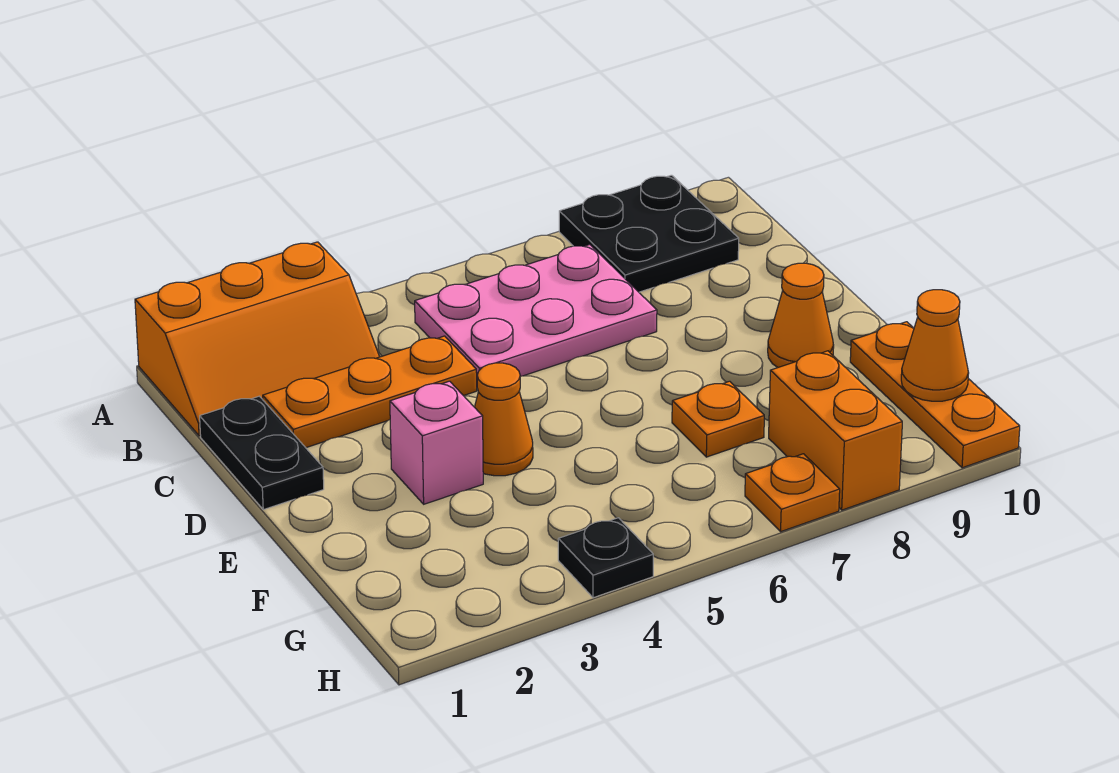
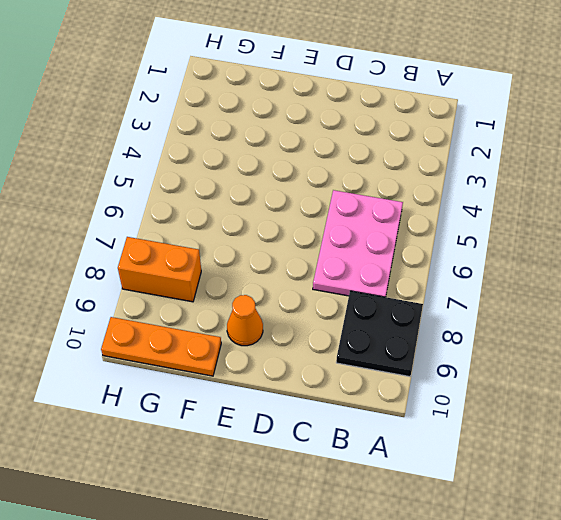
none -> orange slope A1:B3 level 1 top A
none -> black plate C1:D1 level 1
none -> orange plate C2:C4 level 1

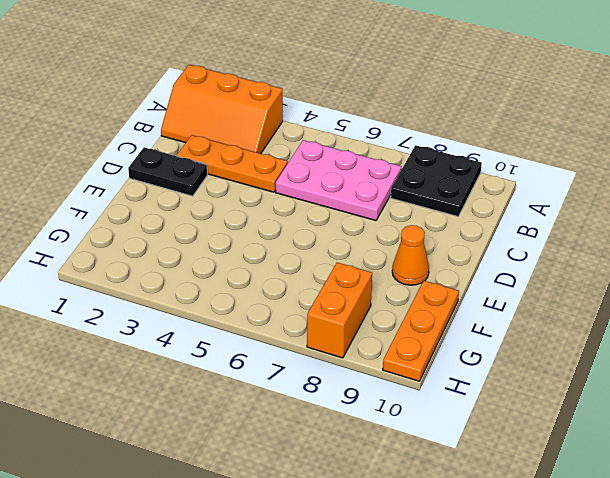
black plate D1:D2 level 1 -> black plate C1:D1 level 1
none -> pink brick E3 level 1
none -> orange cone E4 level 1
none -> orange plate F7 level 1

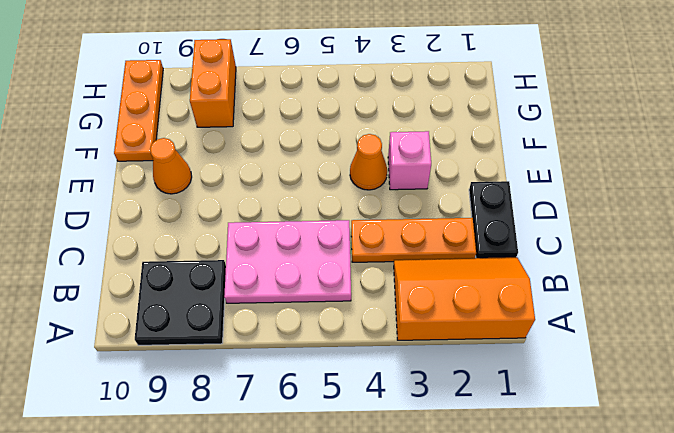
none -> orange plate F7 level 1
none -> black plate H4 level 1
none -> orange plate H7 level 1

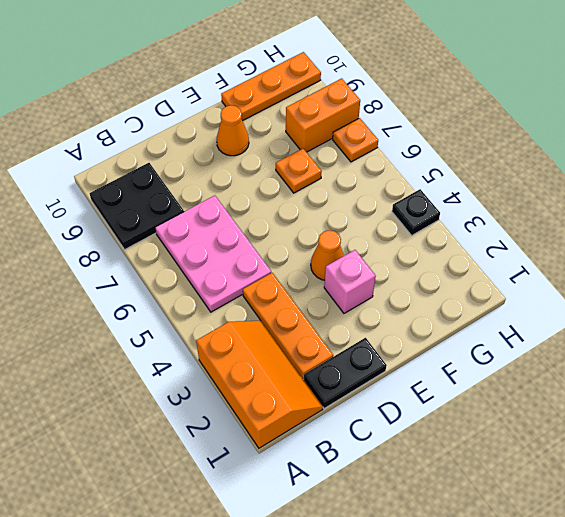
none -> orange cone G10 level 2

